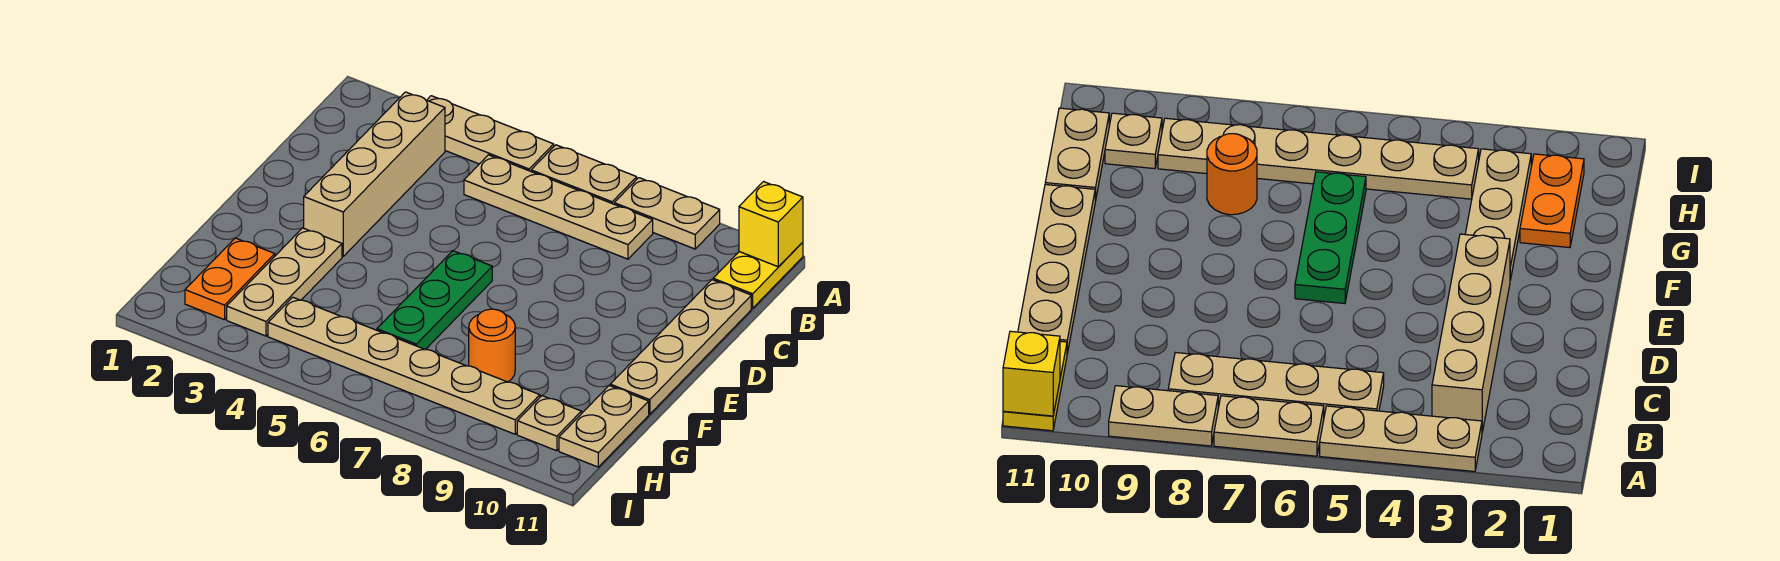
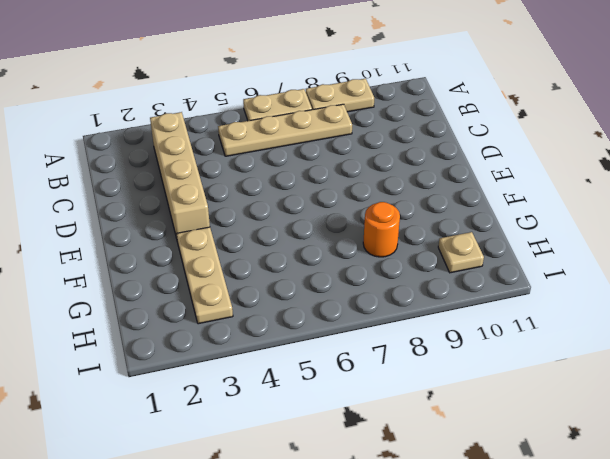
none -> tan plate A3:A5 level 1
none -> yellow plate A11:B11 level 1
none -> tan plate C11:F11 level 1

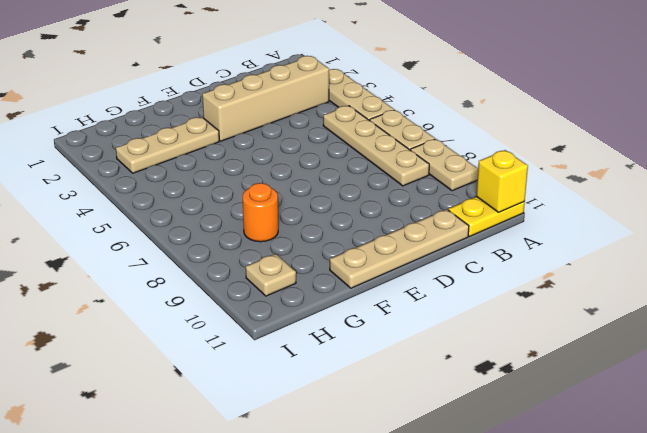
none -> green plate E6:G6 level 1
none -> orange plate G2:H2 level 1
none -> tan plate G11:H11 level 1

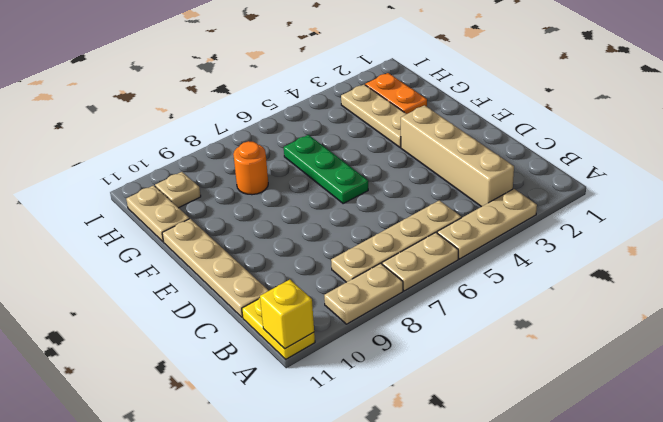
none -> tan plate H4:H9 level 1

